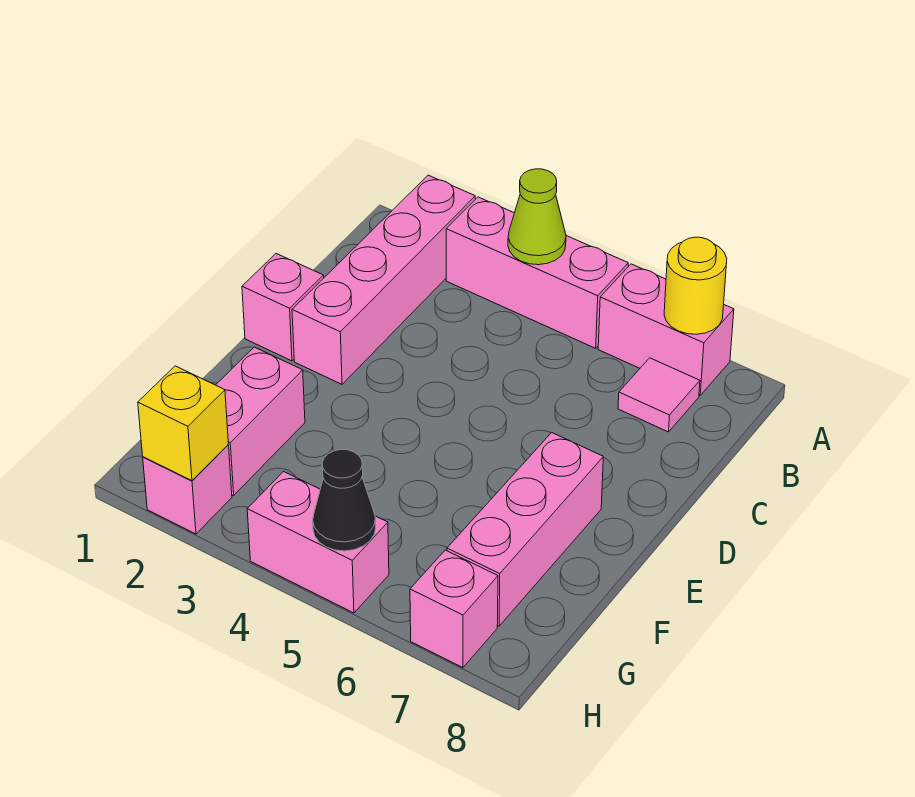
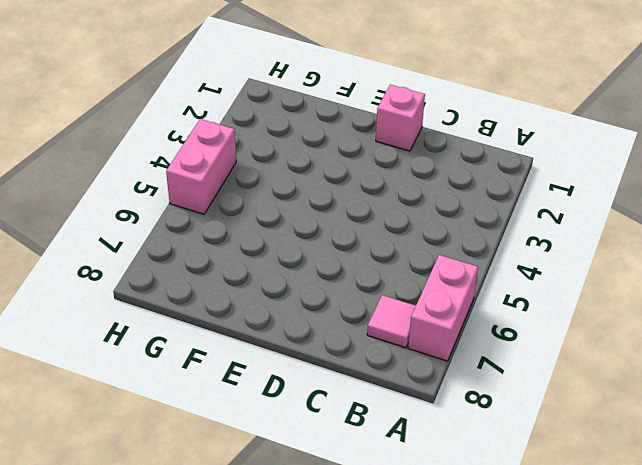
none -> pink brick A2:D2 level 1
none -> pink brick A3:A5 level 1
none -> pink brick E7:G7 level 1

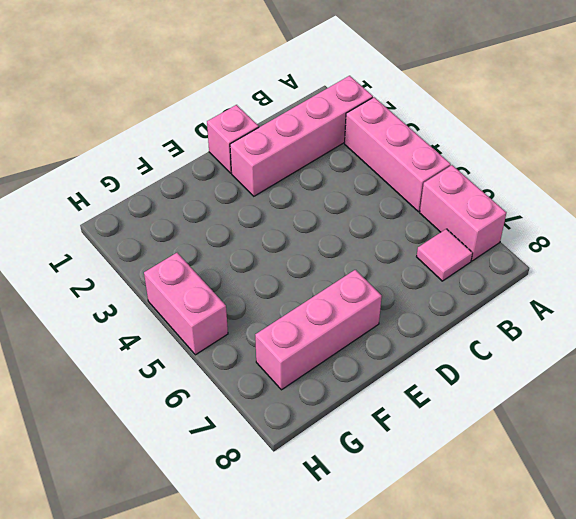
none -> pink brick F2:G2 level 1
none -> pink brick H2 level 1
none -> pink brick H7 level 1

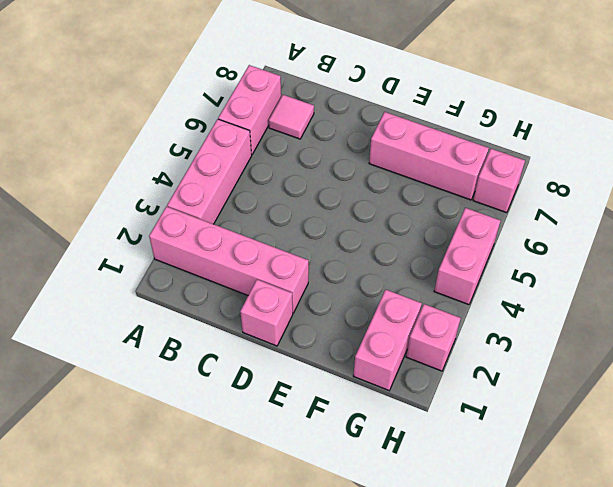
pink brick G1:G2 level 1 -> pink brick F2:G2 level 1
none -> lime cone A4 level 2
none -> yellow round brick A7 level 2
none -> yellow brick H2 level 2

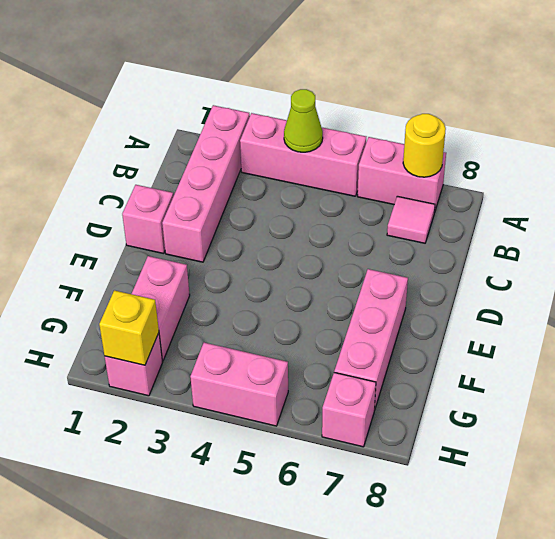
none -> black cone H5 level 2

